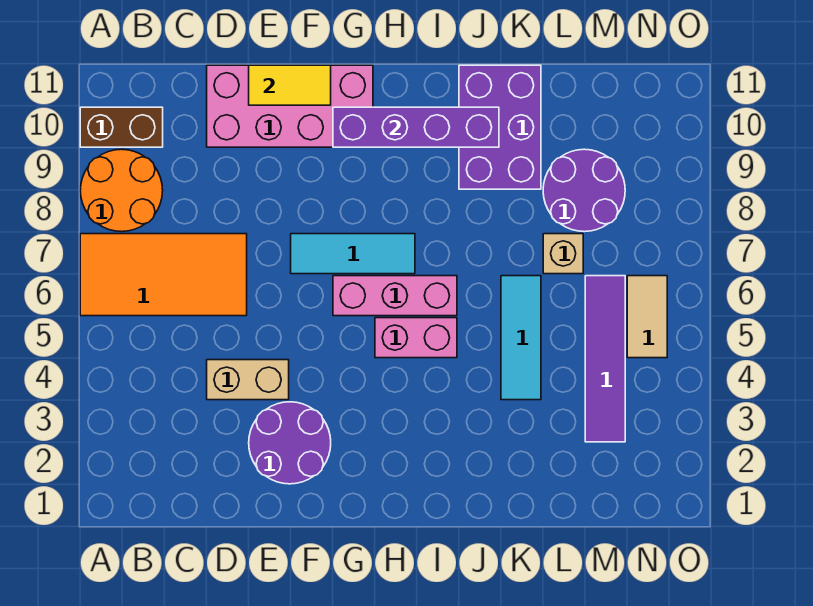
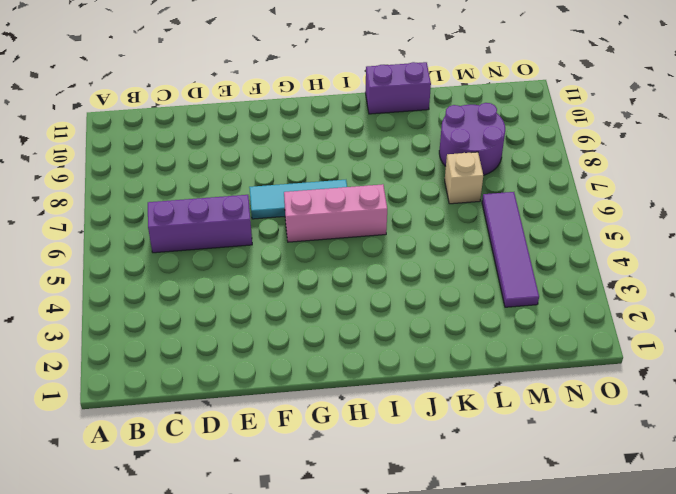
purple brick C6:E6 level 1 -> orange tile A6:D7 level 1
purple brick J11:K11 level 1 -> purple brick J9:K11 level 1
none -> orange round brick A8:B9 level 1
none -> brown brick A10:B10 level 1
none -> tan brick D4:E4 level 1

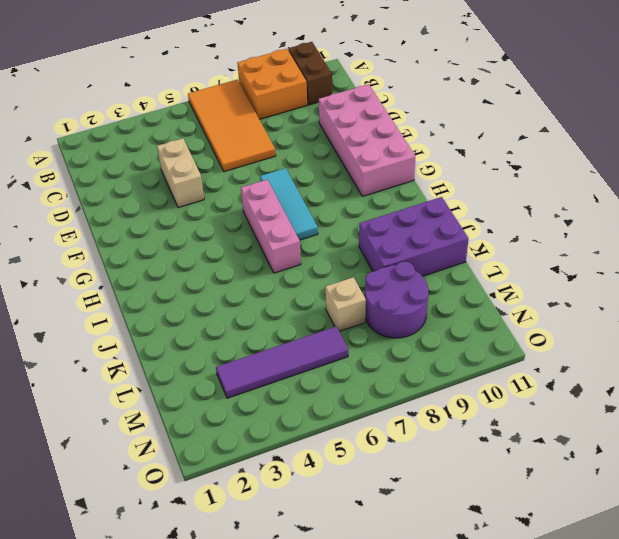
orange brick A8:B9 level 1 -> orange round brick A8:B9 level 1
none -> purple round brick E2:F3 level 1
none -> pink brick H5:I5 level 1
none -> cyan tile K4:K6 level 1

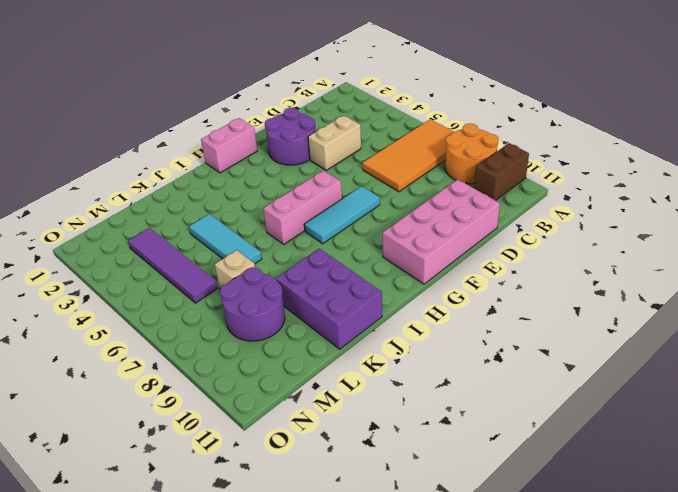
pink brick G1:H1 level 1 -> pink brick H5:I5 level 1
none -> tan tile N5:N6 level 1
none -> yellow tile E11:F11 level 2
none -> purple brick G10:J10 level 2

